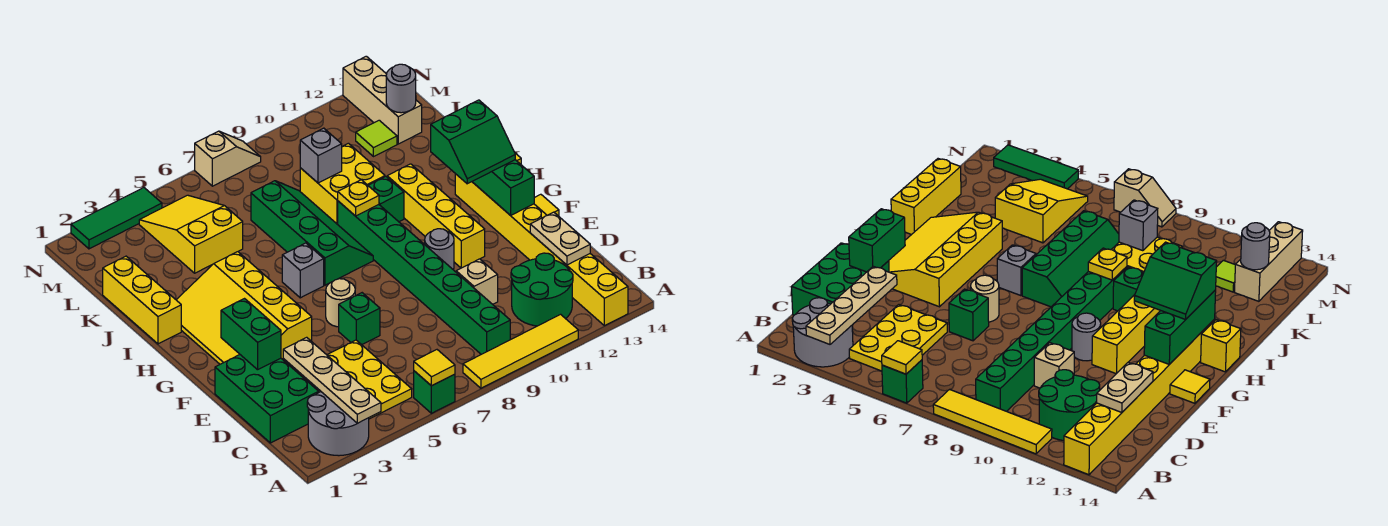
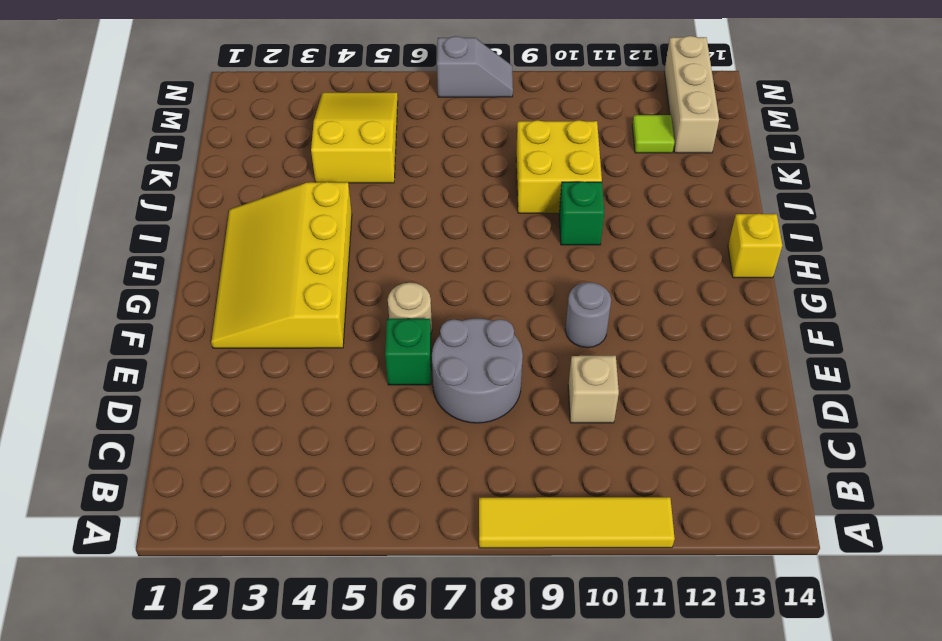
grey round brick D7:E8 level 1 -> grey round brick A2:B3 level 1
grey slope N7:N8 level 1 top 7 -> tan slope N7:N8 level 1 top 7
none -> green brick A6 level 1
none -> yellow brick A13:H13 level 1
none -> yellow plate B4:D5 level 1
none -> green brick B9:I9 level 1

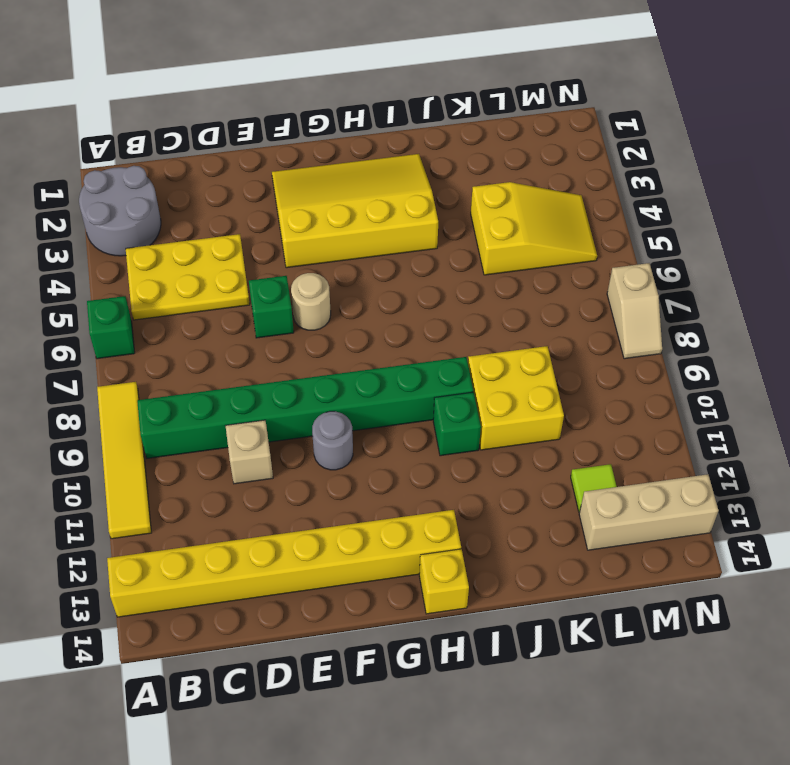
none -> green round brick B11:C12 level 1
none -> green brick C1:E2 level 1
none -> yellow brick F11:I11 level 1
none -> yellow tile F14 level 1

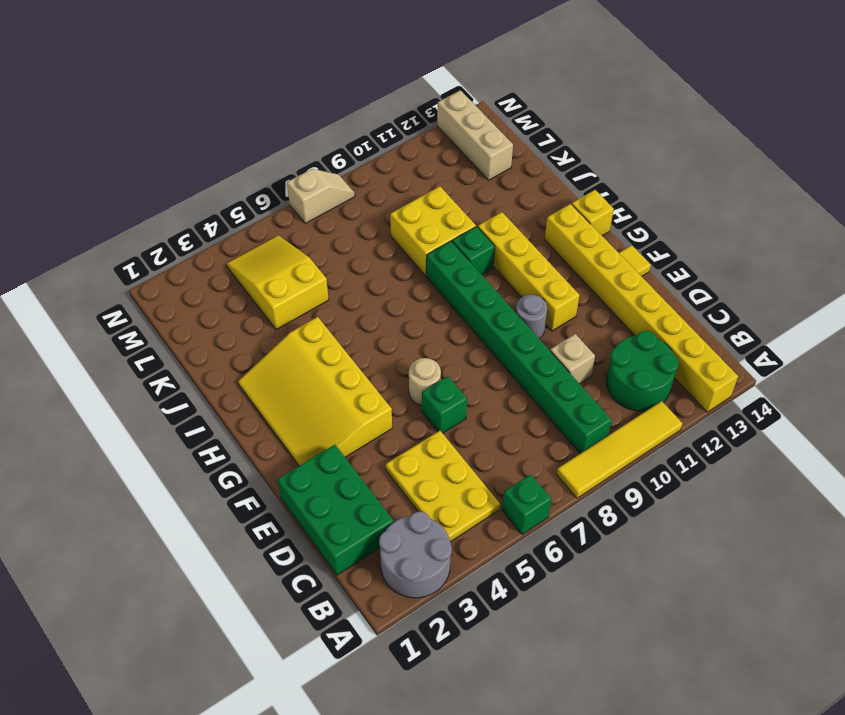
none -> grey brick H6 level 1
none -> green slope H7:K8 level 1 top 7
none -> yellow brick I1:K1 level 1
none -> lime tile L12 level 1

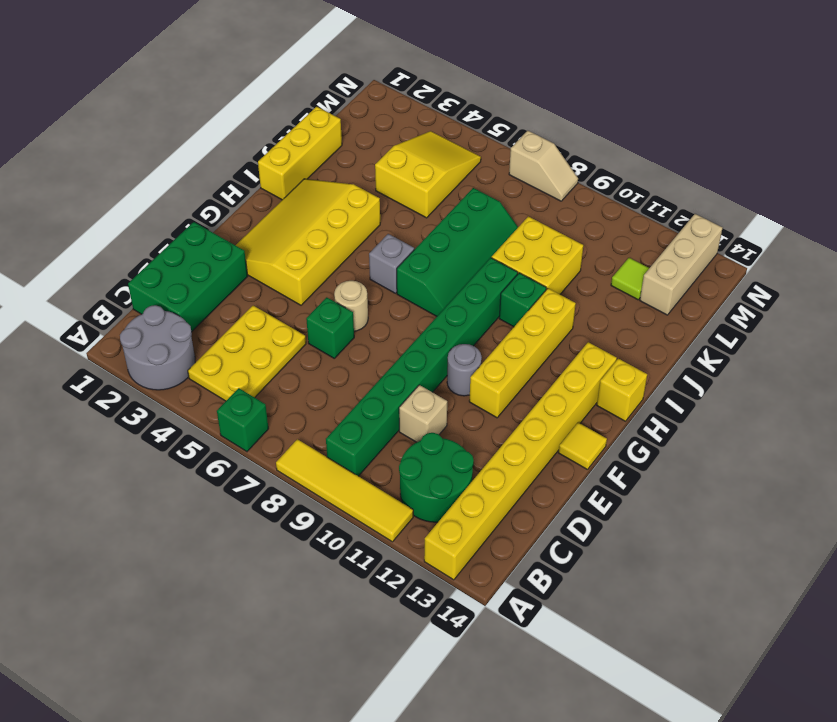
none -> green tile N2:N4 level 1
none -> tan plate A3:D3 level 2
none -> yellow tile A6 level 2
none -> tan plate C13:D13 level 2

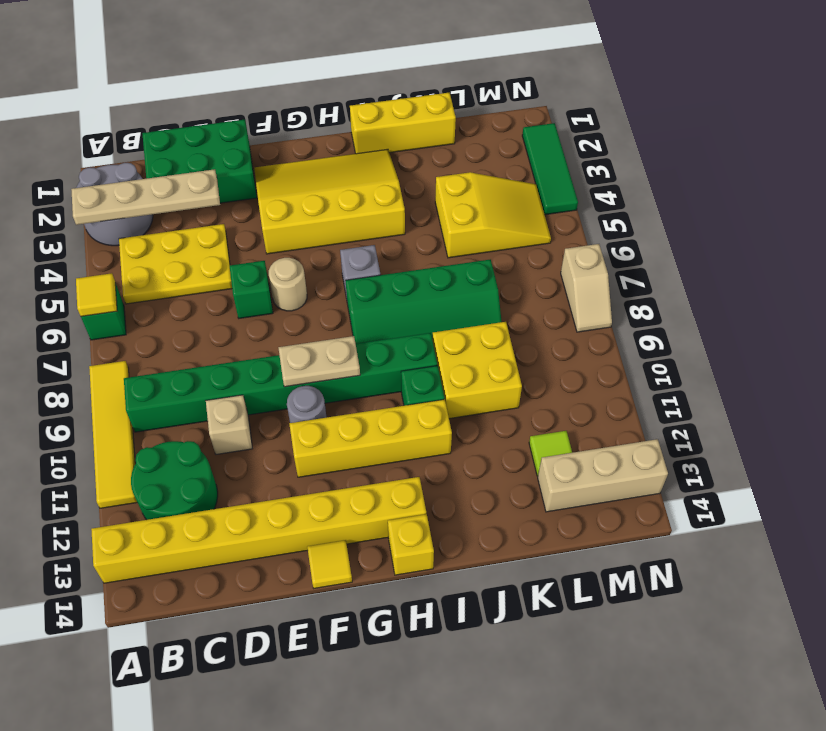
tan plate F9:G9 level 2 -> tan plate C13:D13 level 2
none -> green brick E2:F2 level 2
none -> green brick F13:H13 level 2
none -> yellow plate I9 level 2
none -> grey brick K9 level 2

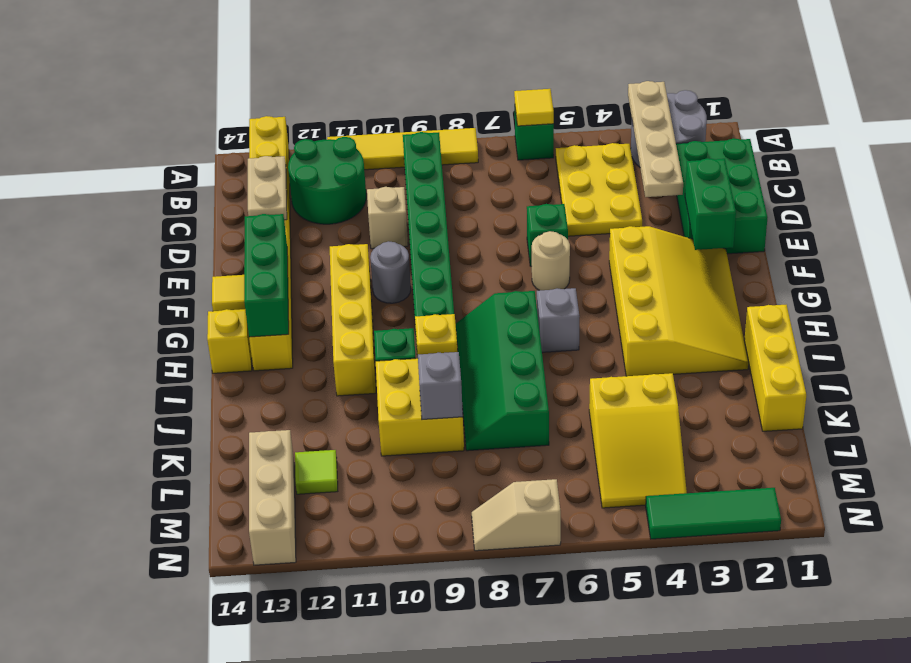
none -> grey round brick L13 level 2
none -> green slope G12:H13 level 3 top H

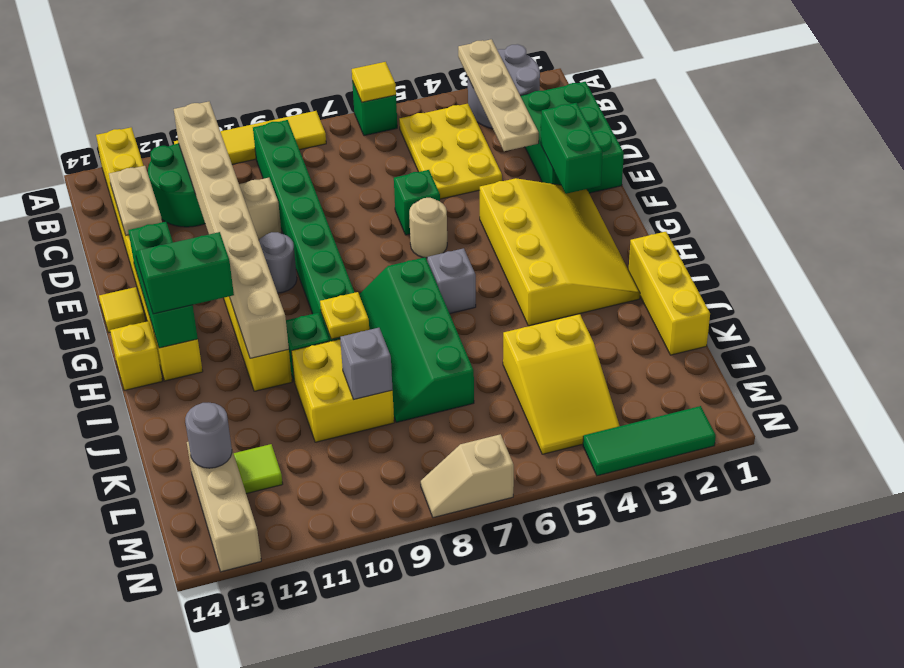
tan brick B11:I11 level 2 -> none

